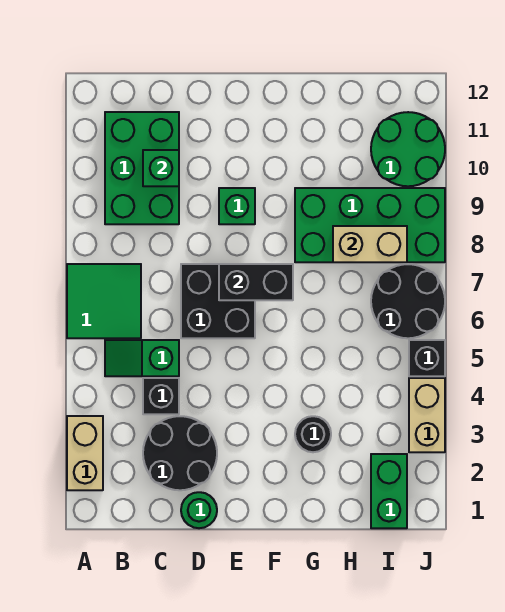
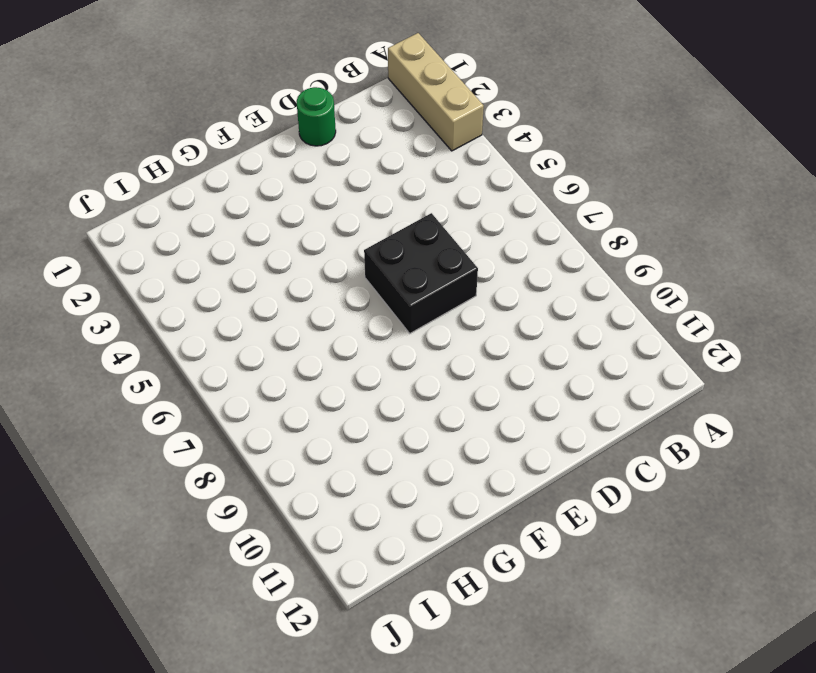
tan brick A1:A3 level 1 -> tan brick A2:A3 level 1
none -> green tile A6:B7 level 1
none -> green slope B5:C5 level 1 top C
none -> green brick B9:C11 level 1

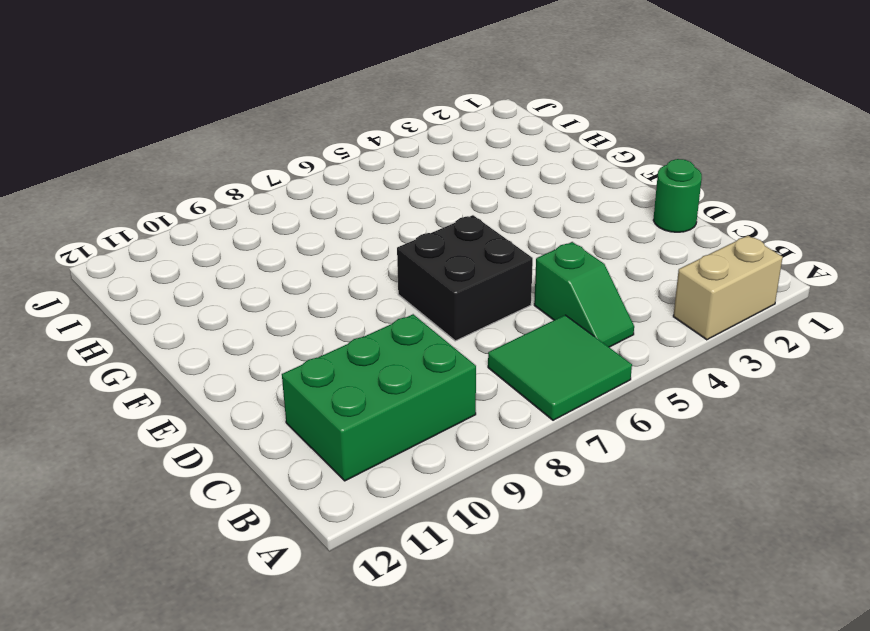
none -> black round brick C2:D3 level 1
none -> black brick C4 level 1
none -> green brick E9 level 1

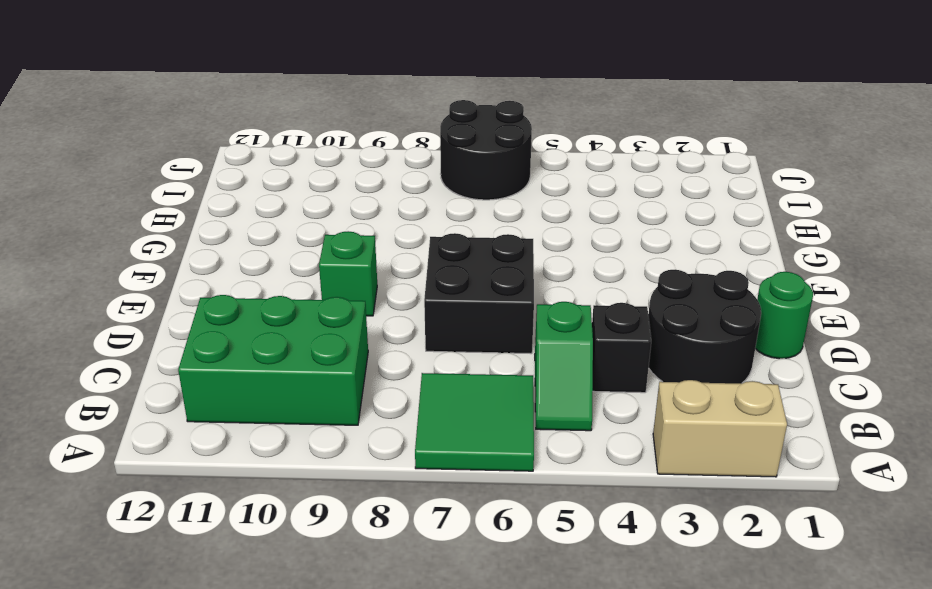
none -> black round brick G3 level 1
none -> green brick G8:J9 level 1
none -> green brick I1:I2 level 1

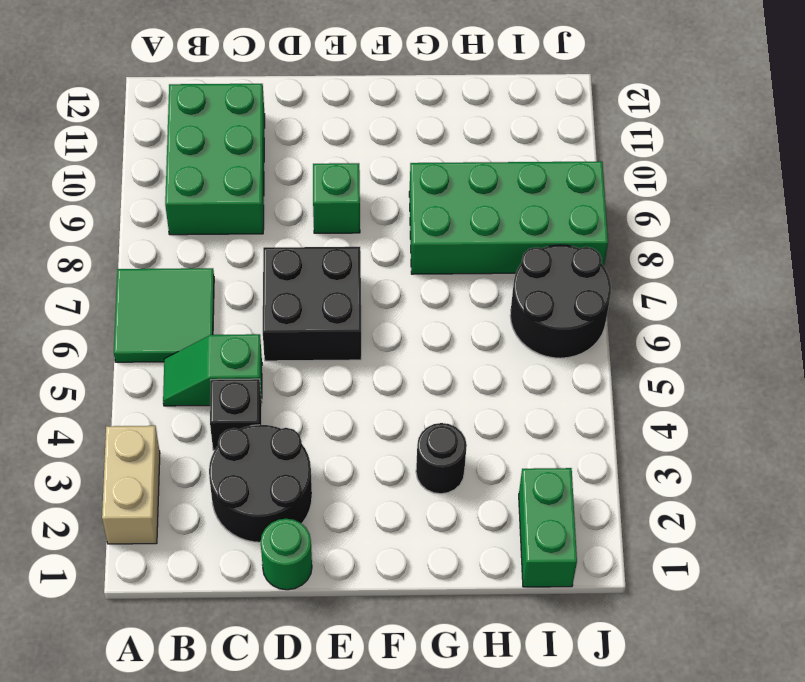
none -> green round brick I10:J11 level 1
none -> tan brick J3:J4 level 1
none -> black brick J5 level 1

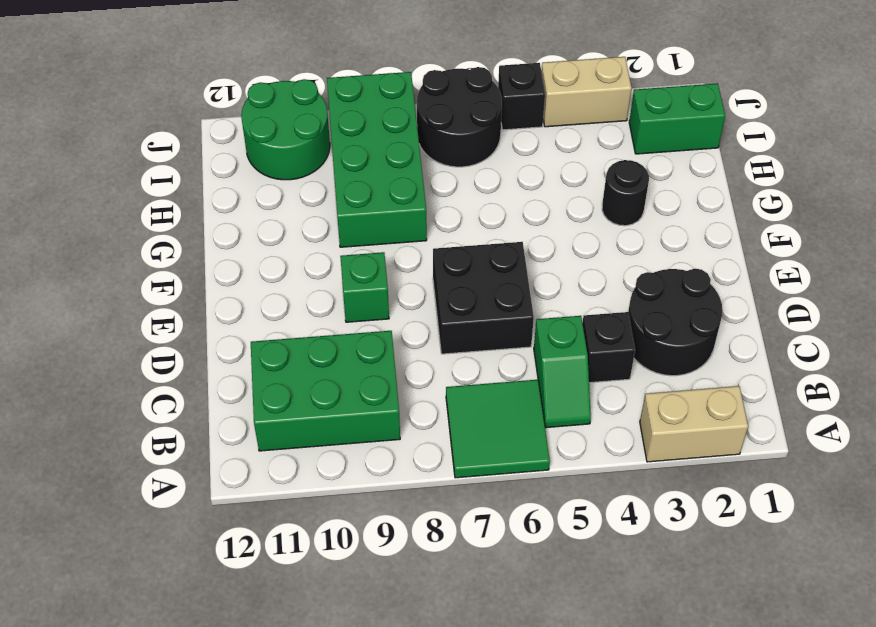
none -> green round brick D1 level 1
none -> green brick C10 level 2
none -> black brick E7:F7 level 2

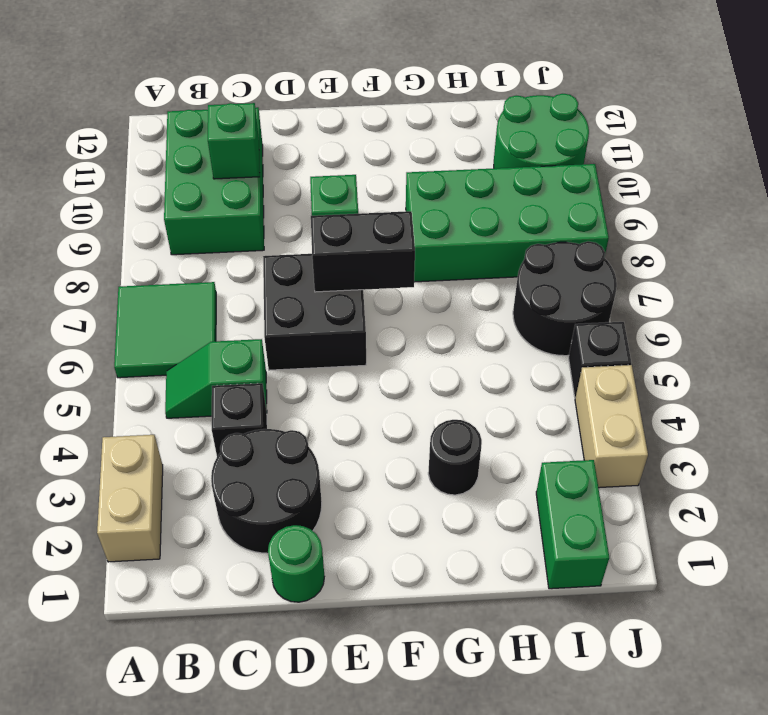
none -> tan brick H8:I8 level 2

